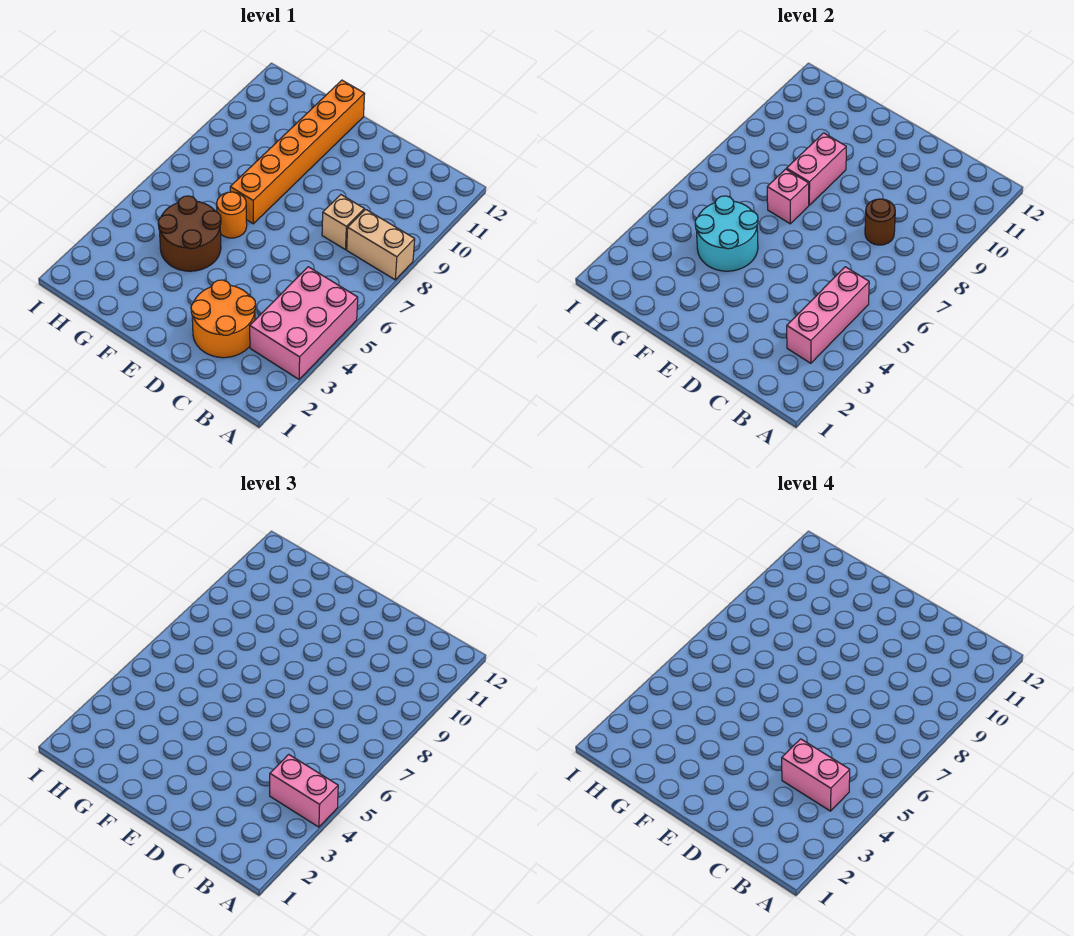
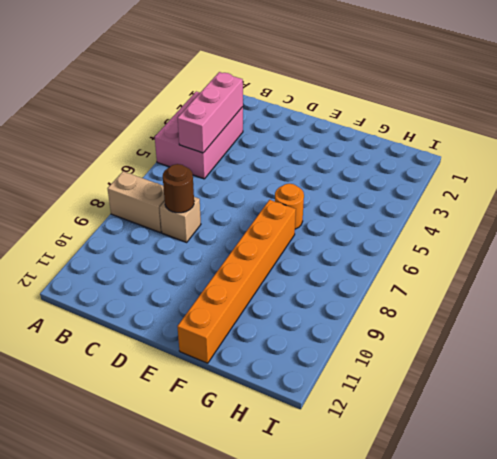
none -> orange round brick C2:D3 level 1
none -> brown round brick F4:G5 level 1
none -> cyan round brick F4:G5 level 2

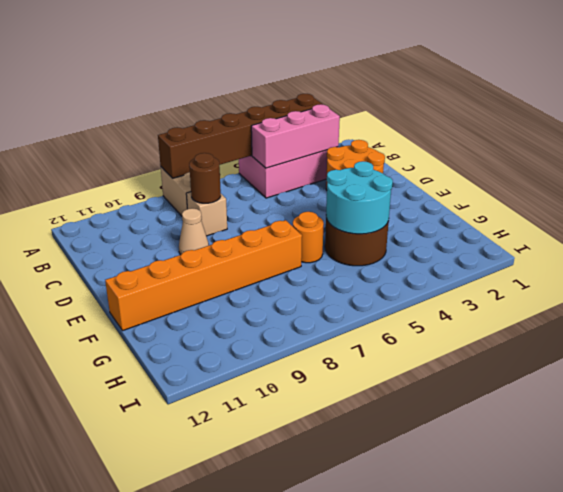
brown brick A3:A8 level 2 -> none
tan cone D9 level 1 -> none
none -> pink brick F7 level 2
none -> pink brick F8:F9 level 2
none -> pink brick A4:B4 level 3

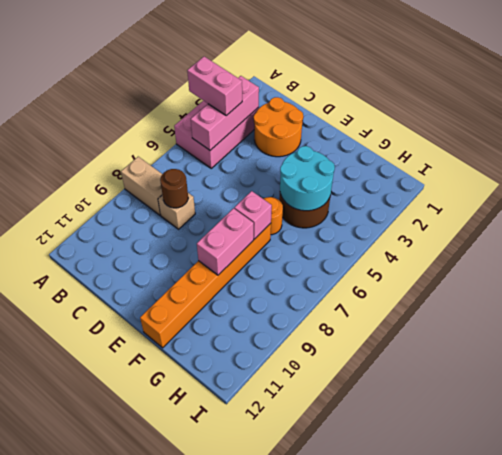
none -> pink brick B4:C4 level 4

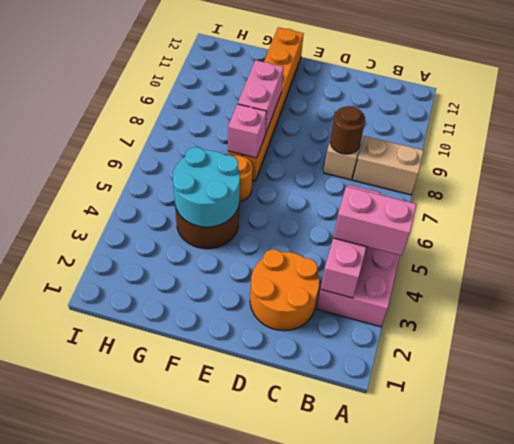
none -> pink brick B4:C4 level 4

